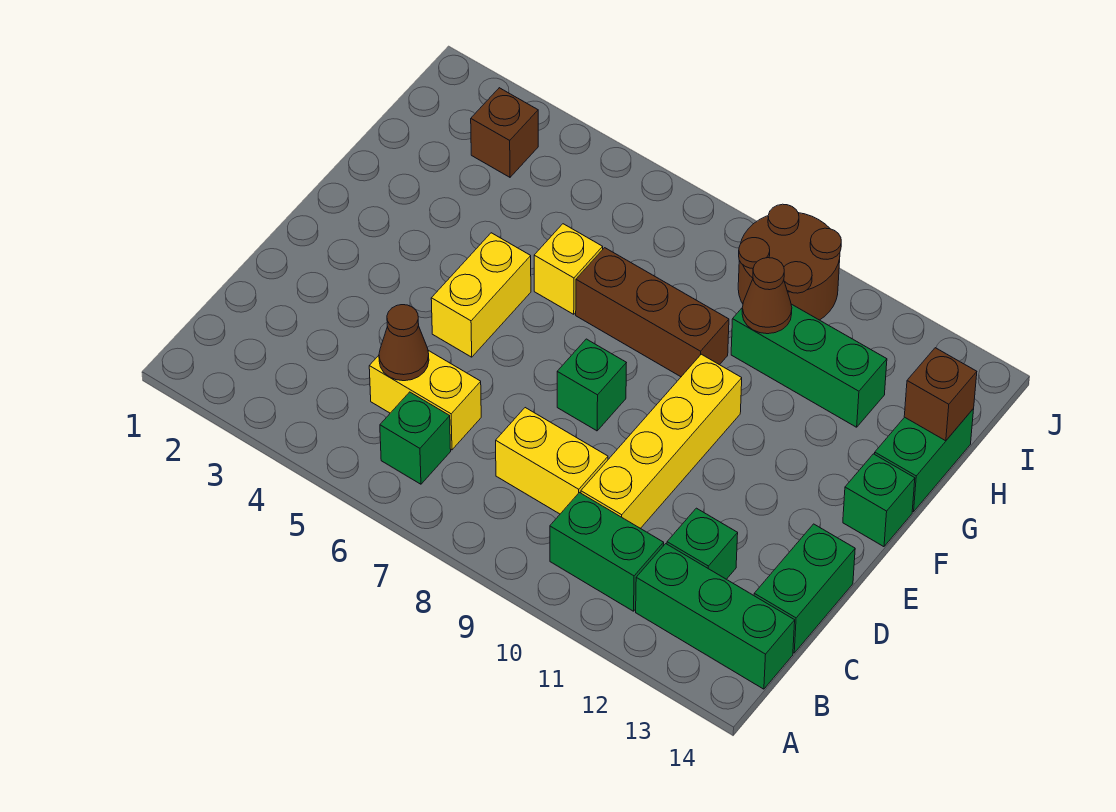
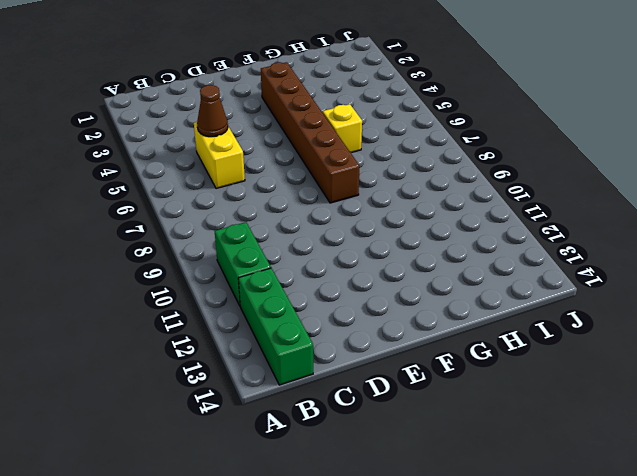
brown brick F3:F8 level 1 -> yellow brick E5:F5 level 1
none -> green brick B6 level 1
none -> yellow brick C8:C9 level 1
none -> yellow brick C10:F10 level 1

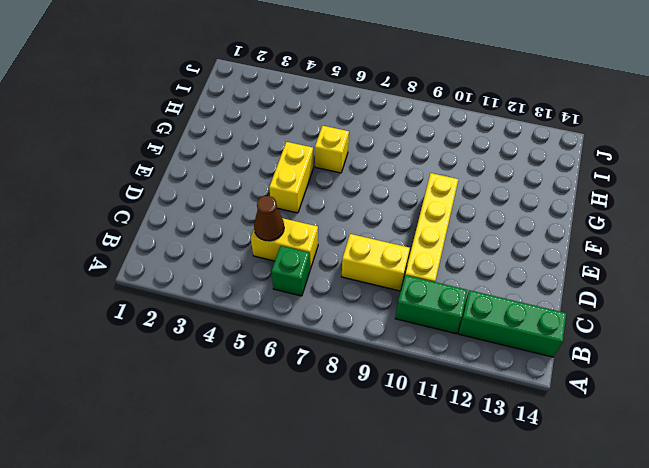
none -> green brick C12 level 1
none -> green brick C14:D14 level 1
none -> green brick E8 level 1

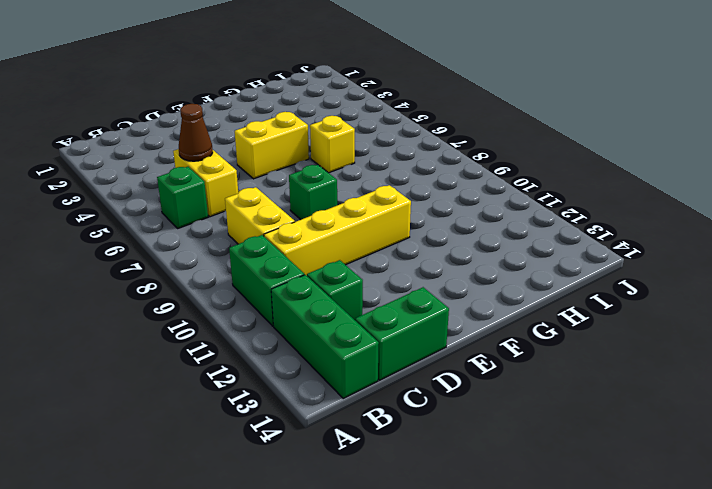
none -> green brick F14 level 1
none -> brown brick G7:G9 level 1
none -> green brick G14:H14 level 1

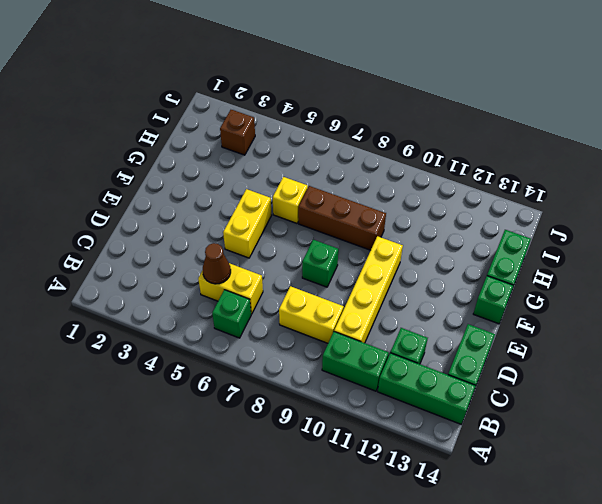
none -> green brick H10:H12 level 1
none -> brown round brick I9:J10 level 1
none -> brown cone H10 level 2

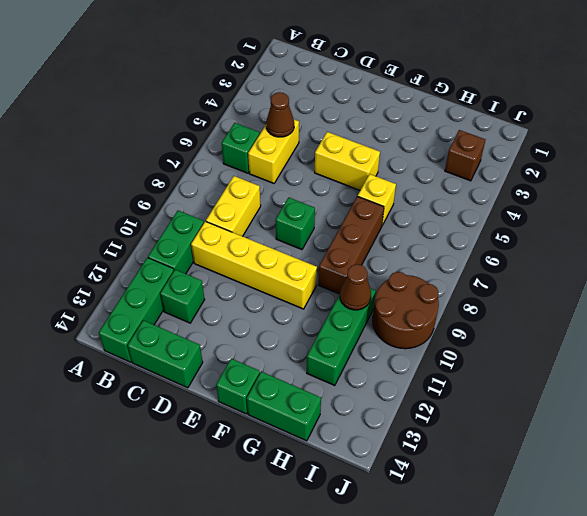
none -> brown brick H14 level 2

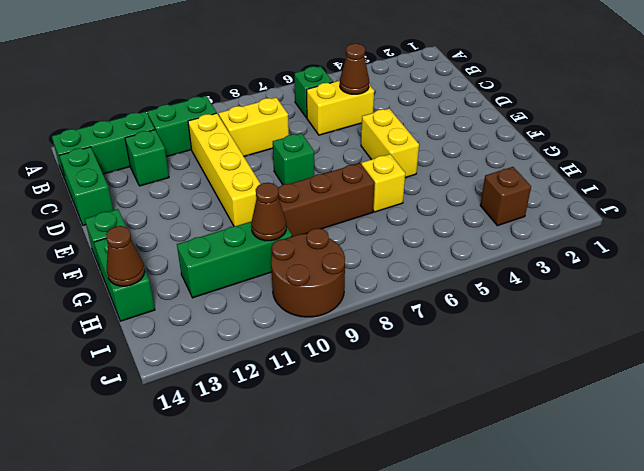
brown cone H14 level 2 -> brown brick H14 level 2

